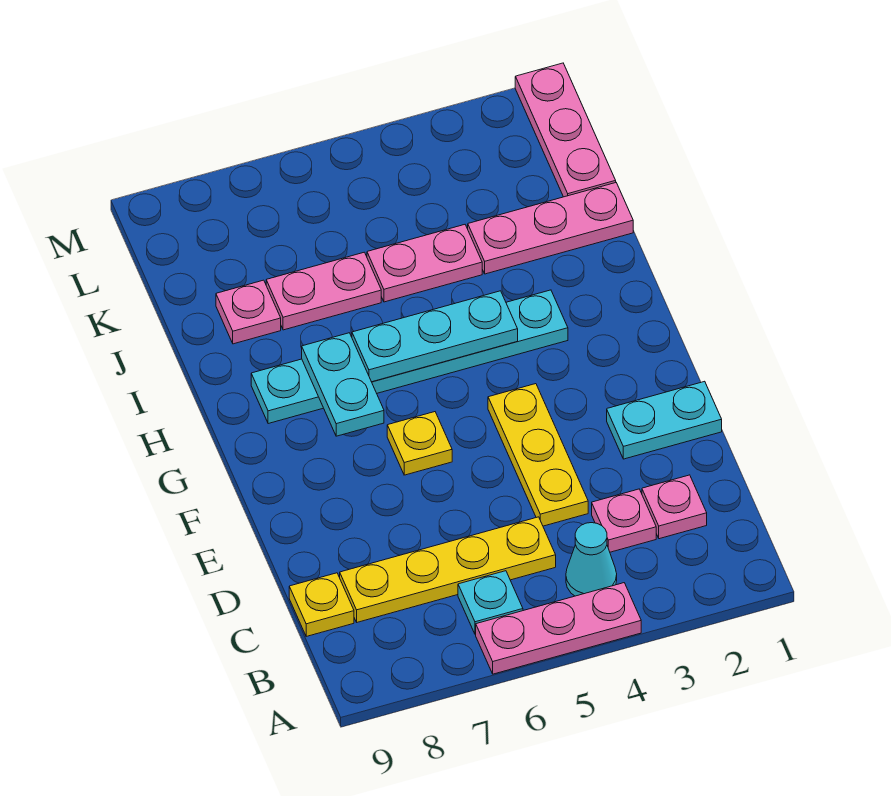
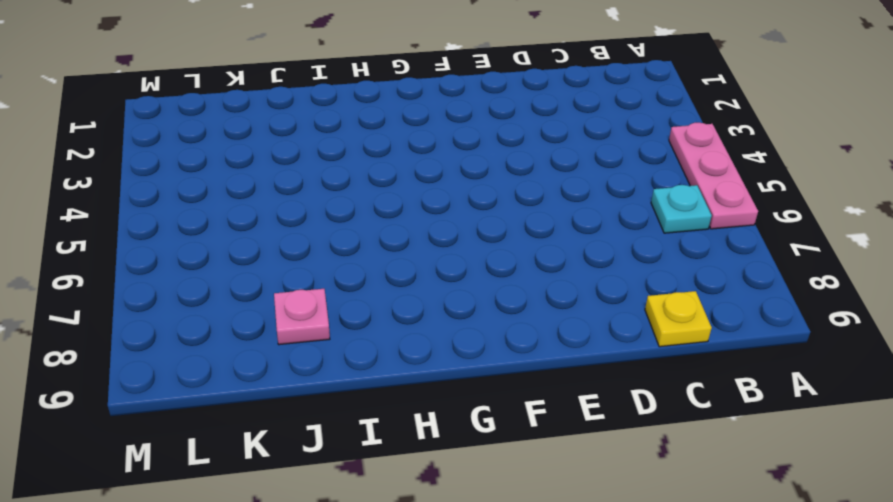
none -> cyan cone B4 level 1
none -> pink plate C2 level 1
none -> pink plate C3 level 1

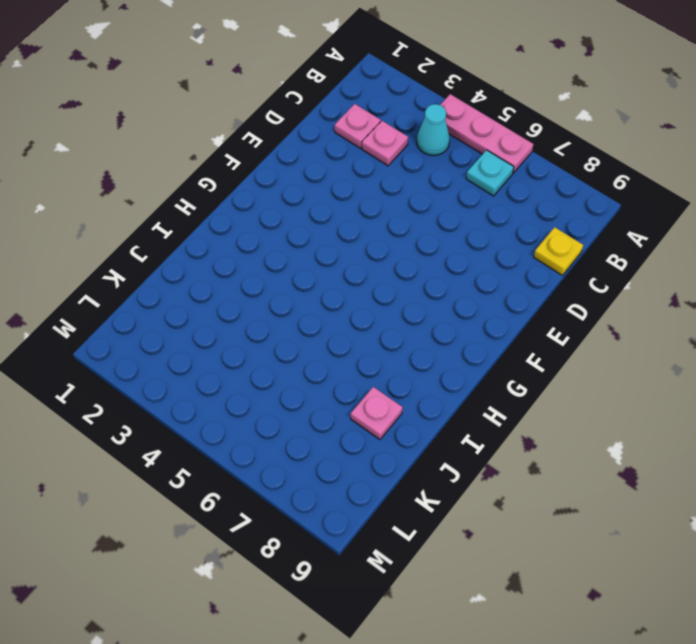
none -> yellow plate C5:C8 level 1
none -> yellow plate D4:F4 level 1
none -> cyan plate E1:E2 level 1

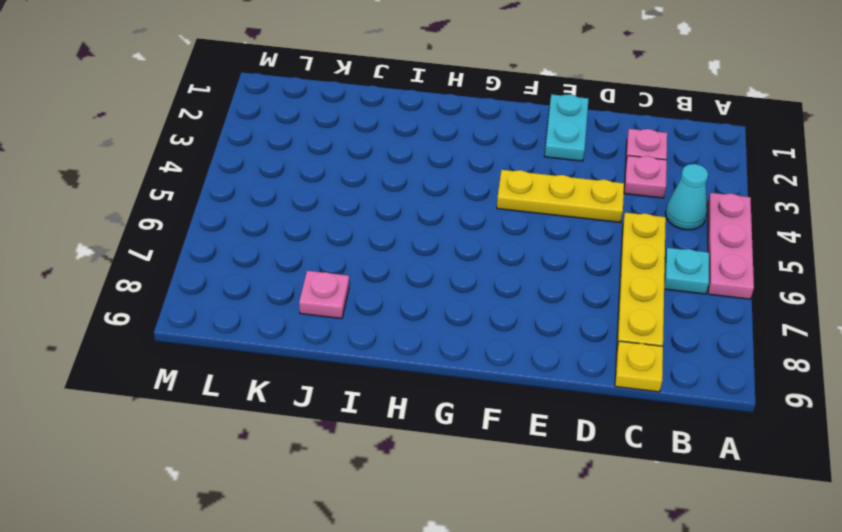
none -> yellow plate F6 level 1
none -> cyan plate H3:H8 level 1
none -> pink plate J1:J3 level 1

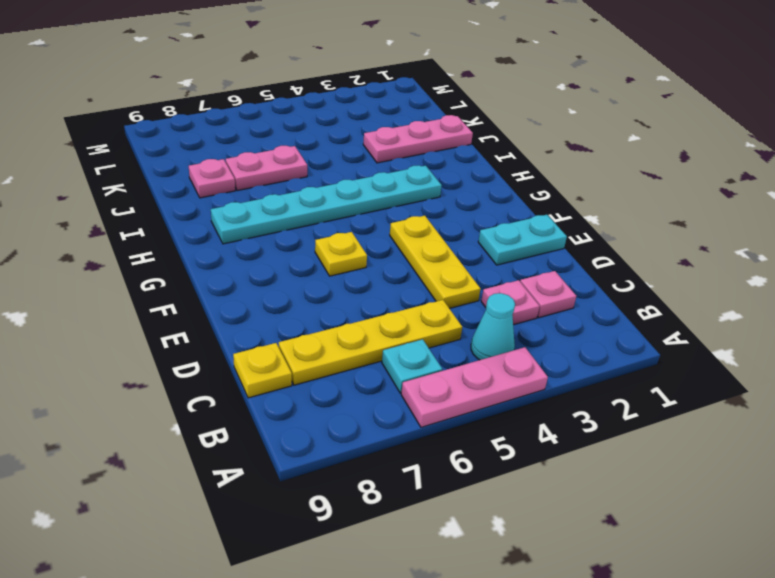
none -> pink plate J4:J5 level 1
none -> pink plate K1:M1 level 1
none -> cyan plate G7:H7 level 2

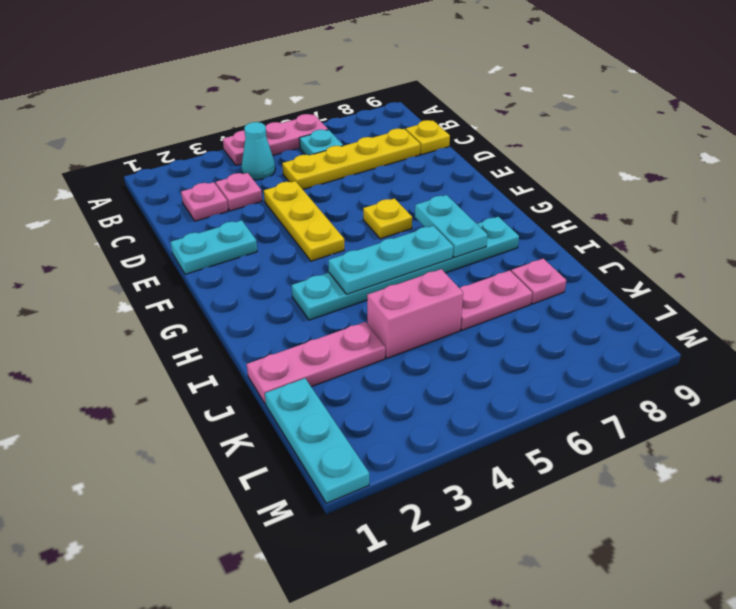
pink brick J4:J5 level 1 -> pink plate J4:J5 level 1
cyan plate K1:M1 level 1 -> pink plate K1:M1 level 1

